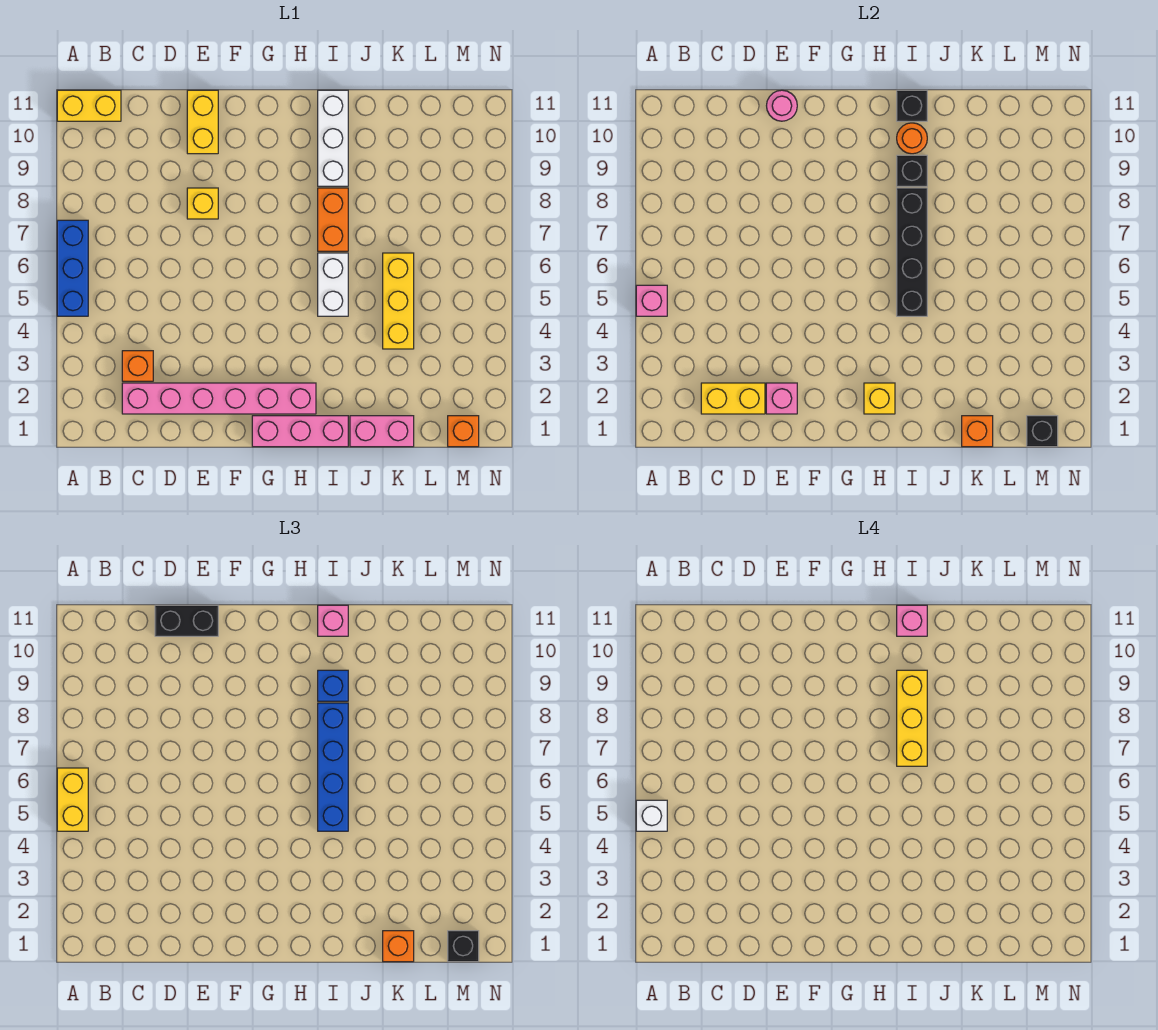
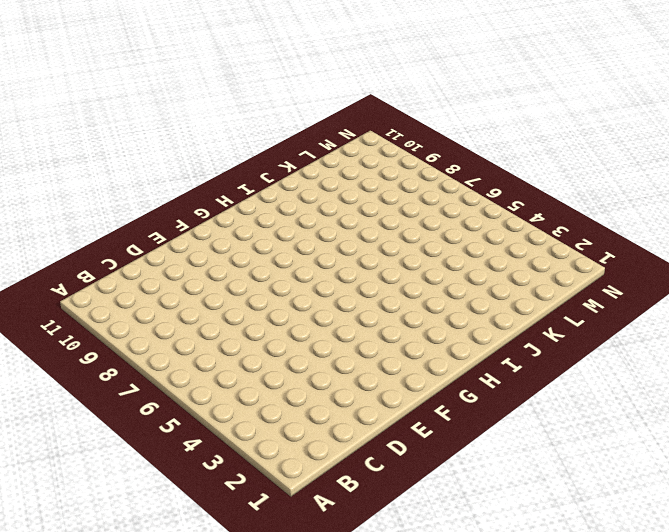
none -> blue brick A5:A7 level 1
none -> yellow brick A11:B11 level 1
none -> pink brick C2:H2 level 1
none -> orange brick C3 level 1

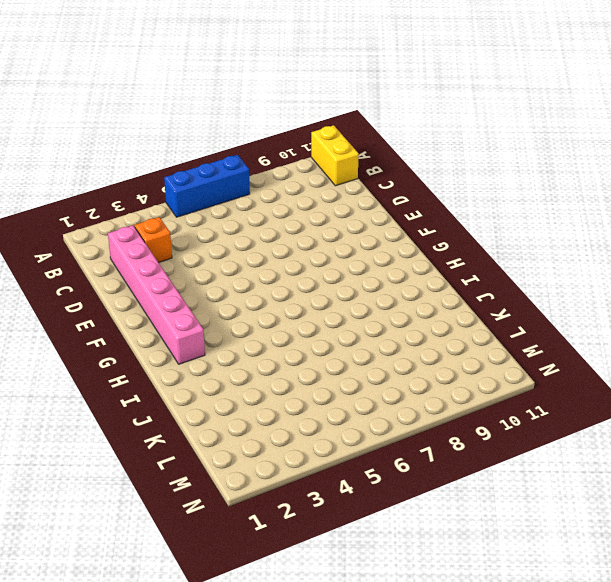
none -> yellow brick E8 level 1
none -> yellow brick E10:E11 level 1
none -> pink brick G1:I1 level 1
none -> white brick I5:I6 level 1

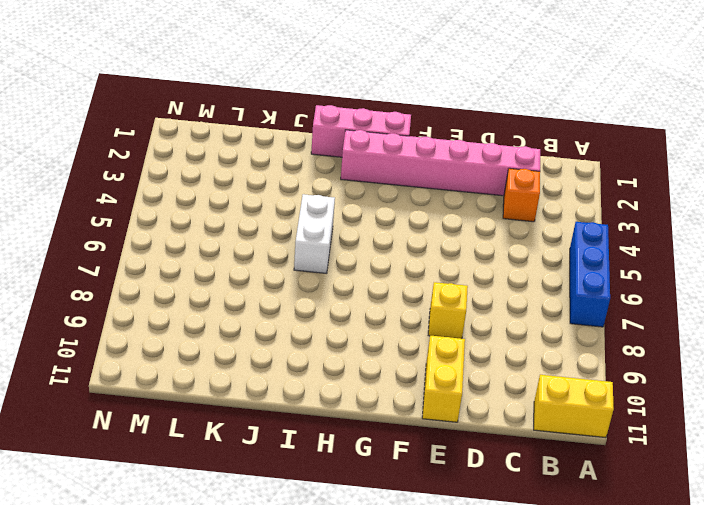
none -> orange brick I7:I8 level 1
none -> white brick I9:I11 level 1
none -> pink brick J1:K1 level 1
none -> yellow brick K4:K6 level 1

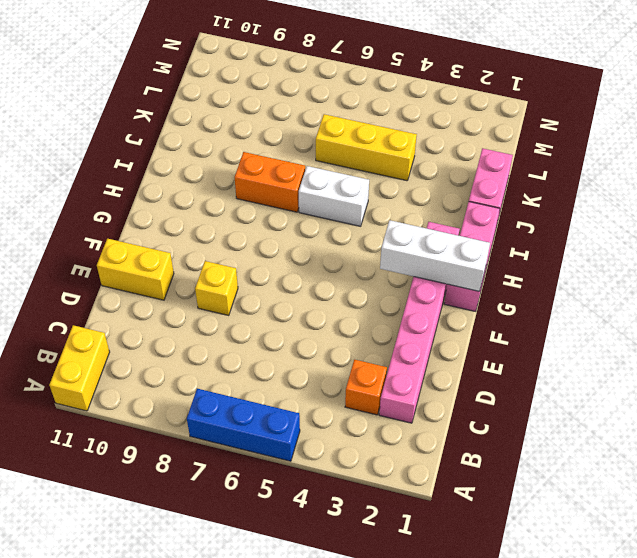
white brick G1:G3 level 2 -> white brick I9:I11 level 1
none -> orange brick M1 level 1
none -> pink brick A5 level 2
none -> yellow brick C2:D2 level 2
none -> pink brick E2 level 2

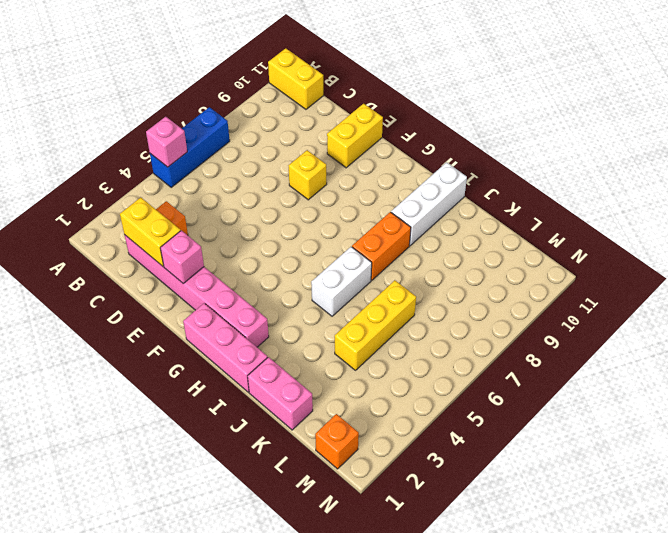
none -> pink round brick E11 level 2
none -> yellow brick H2 level 2
none -> black brick I5:I8 level 2
none -> black brick I9 level 2

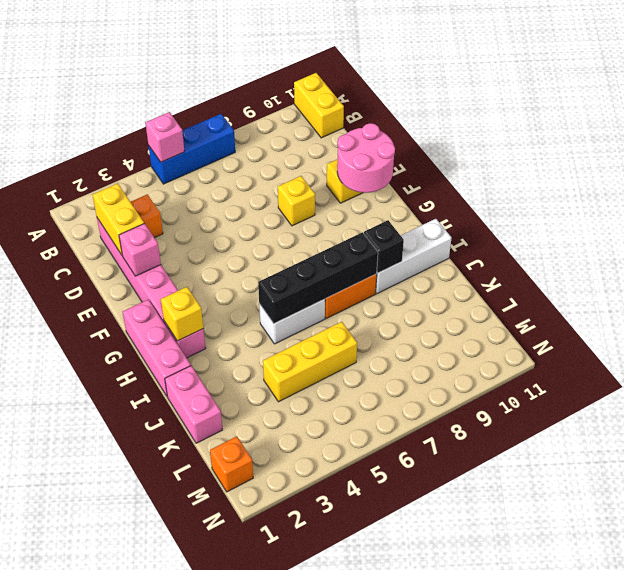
pink round brick E10:F11 level 2 -> pink round brick E11 level 2
none -> orange round brick I10 level 2
none -> black brick I11 level 2
none -> orange brick K1 level 2
none -> black brick M1 level 2

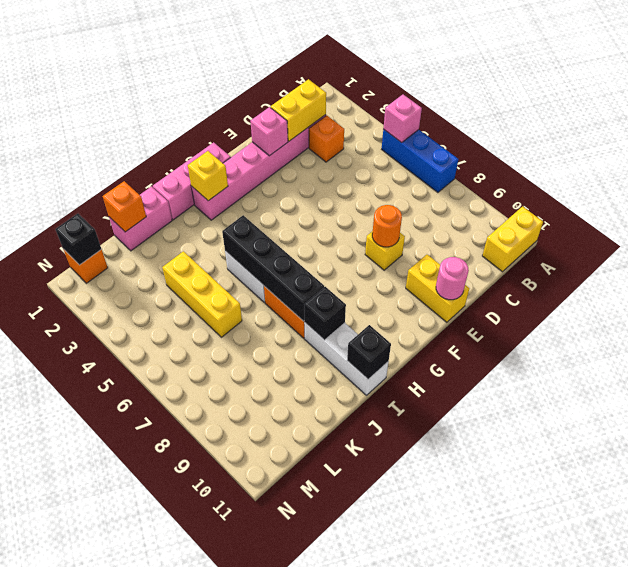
orange round brick E8 level 2 -> orange round brick I10 level 2
none -> yellow brick A5:A6 level 3
none -> black brick D11:E11 level 3
none -> blue brick I5:I8 level 3
none -> blue brick I9 level 3

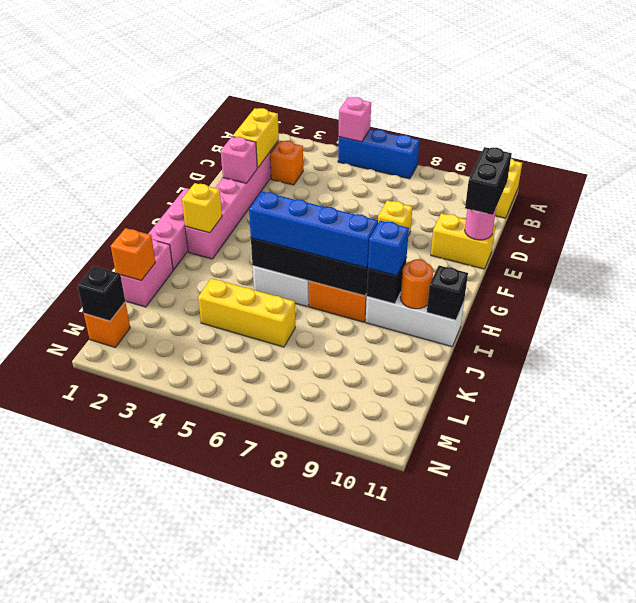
none -> yellow brick A5:A6 level 3
none -> pink brick I11 level 3
none -> orange brick K1 level 3
none -> black brick M1 level 3

